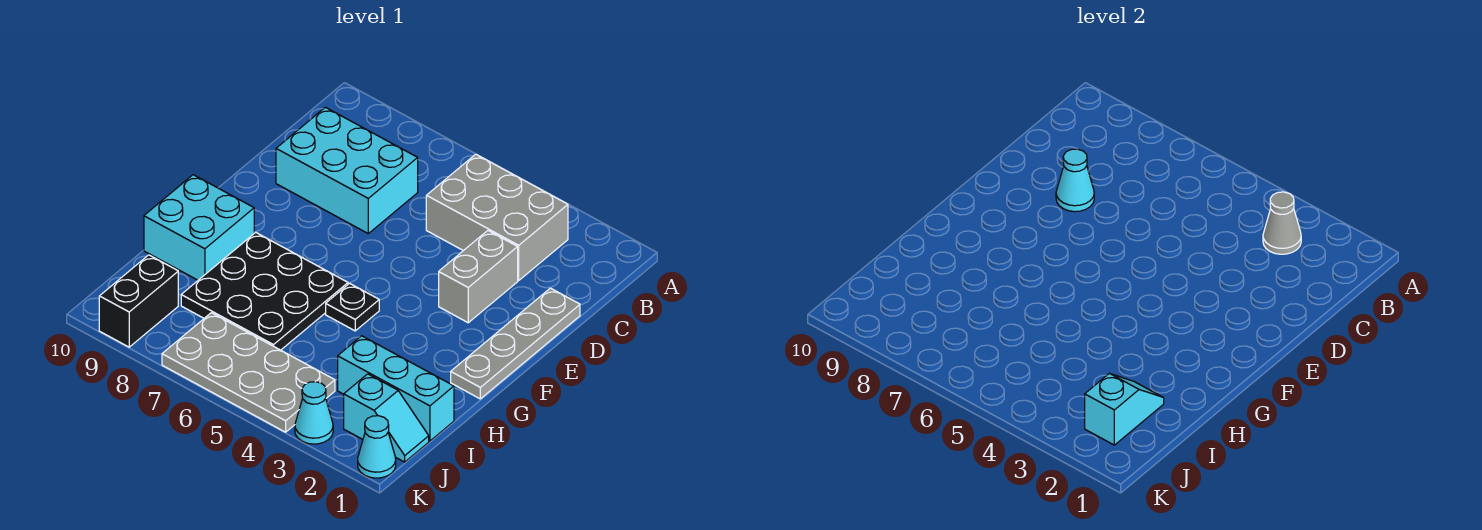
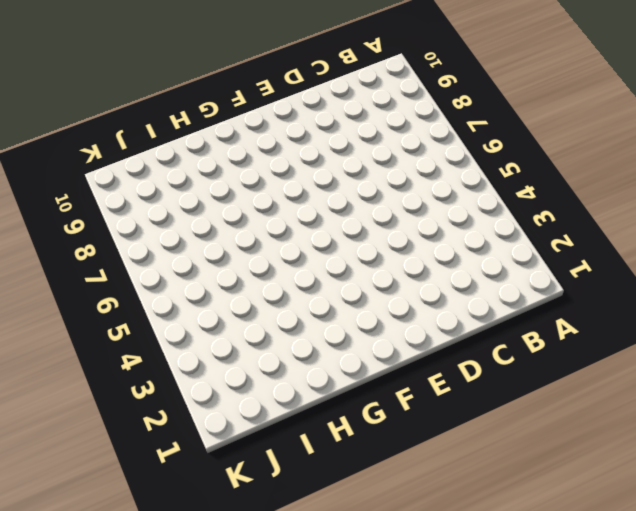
none -> grey brick B3:C5 level 1
none -> cyan brick C7:D9 level 1
none -> grey plate D1:G1 level 1

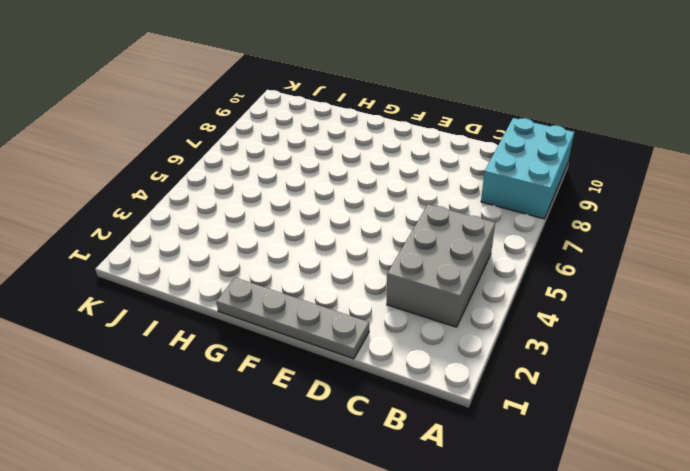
cyan brick A8:B10 level 1 -> cyan brick C7:D9 level 1
none -> grey brick D3:E3 level 1
none -> black plate G5 level 1
none -> black plate G6:I8 level 1

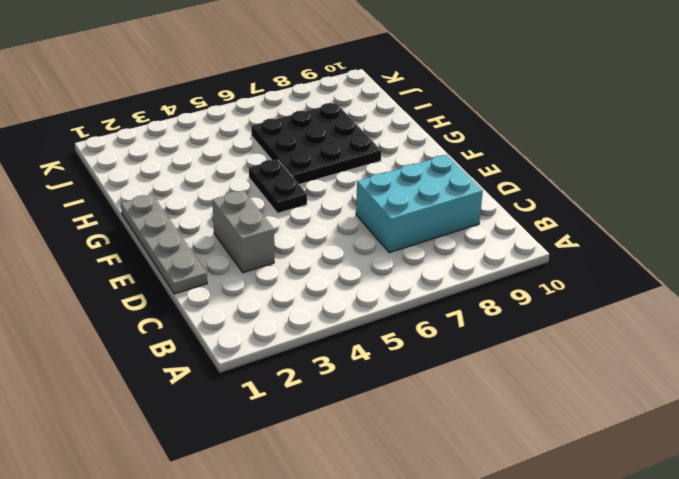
black plate F5:G5 level 1 -> black plate G5 level 1
none -> grey brick B3:C5 level 1
none -> cyan brick G9:H10 level 1
none -> cyan brick I1:I3 level 1

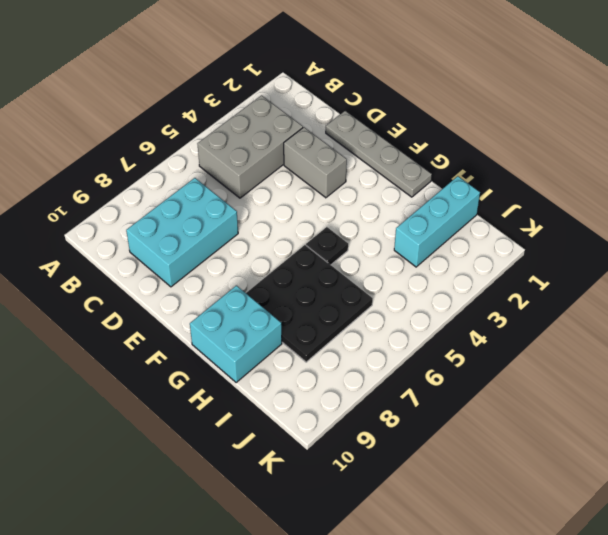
none -> cyan slope J1:J2 level 1 top 2
none -> grey plate J4:K7 level 1
none -> black brick J9:K9 level 1

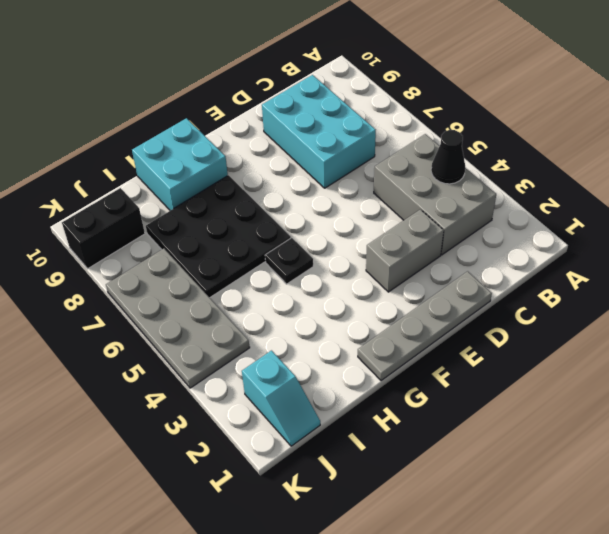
black cone B4 level 2 -> none
none -> cyan brick I1:I3 level 1
none -> cyan cone K1 level 1
none -> cyan cone K3 level 1

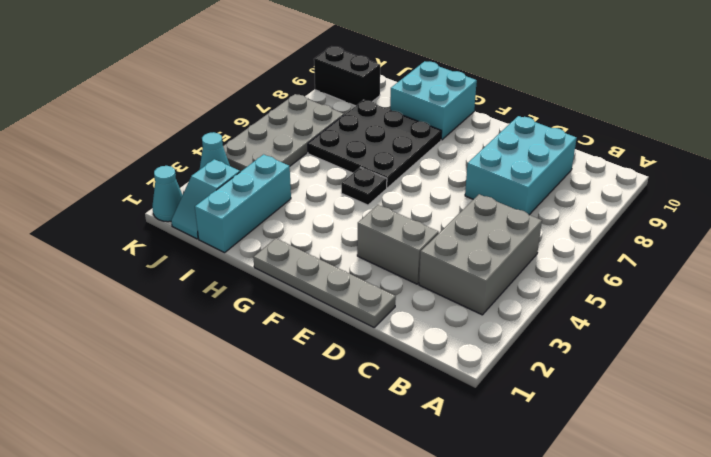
none -> grey cone B3 level 2
none -> cyan cone D8 level 2
none -> cyan slope I2:J2 level 2 top J

